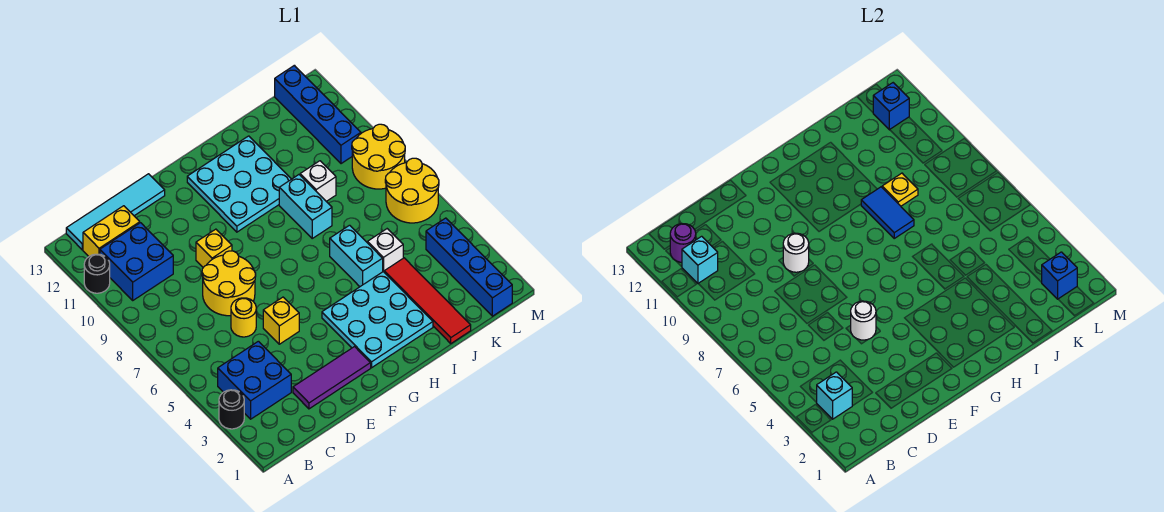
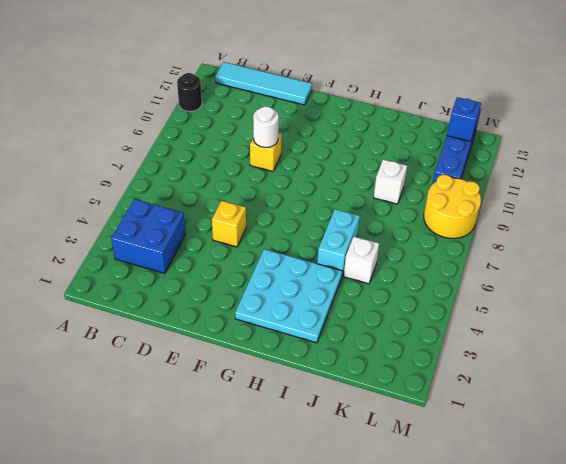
none -> black round brick A3 level 1
none -> blue brick B10:C11 level 1
none -> yellow brick B12:C12 level 1
none -> purple tile D2:F2 level 1

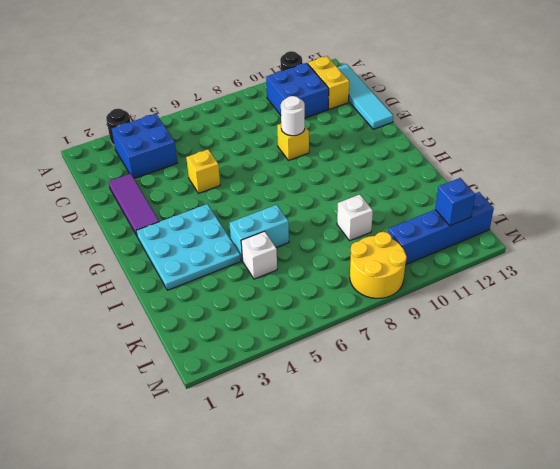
none -> yellow round brick D6 level 1
none -> yellow round brick D7:E8 level 1
none -> cyan plate G10:I12 level 1
none -> cyan brick I8:I9 level 1

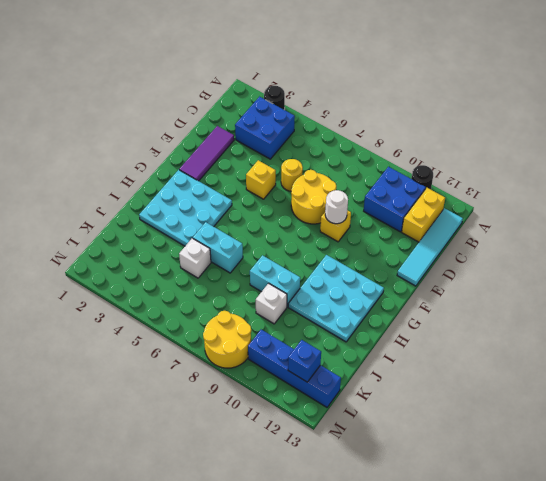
none -> red tile J1:J4 level 1
none -> blue brick L1:L4 level 1
none -> yellow round brick L6:M7 level 1
none -> cyan brick B3 level 2

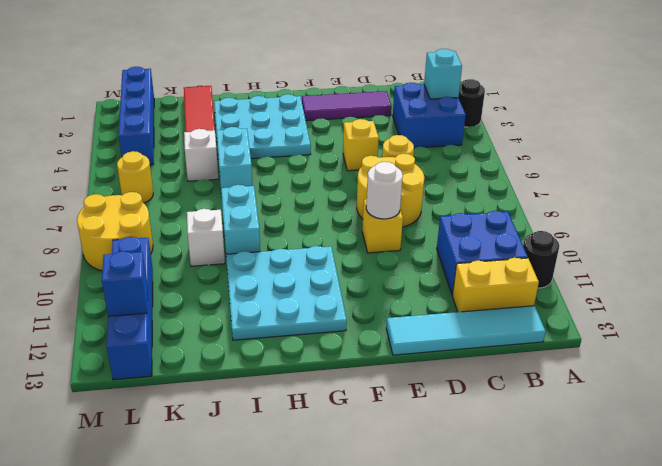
yellow round brick L6 level 1 -> yellow round brick L6:M7 level 1
none -> cyan brick B11 level 2
none -> purple round brick B12 level 2
none -> white round brick E5 level 2
none -> blue tile I8:I9 level 2

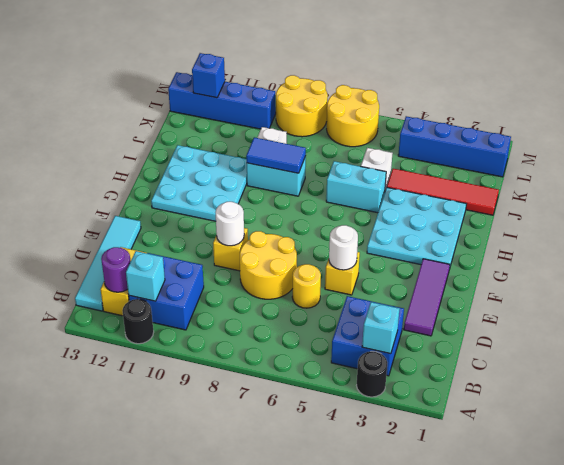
none -> yellow plate J9 level 2
none -> blue brick L2 level 2

